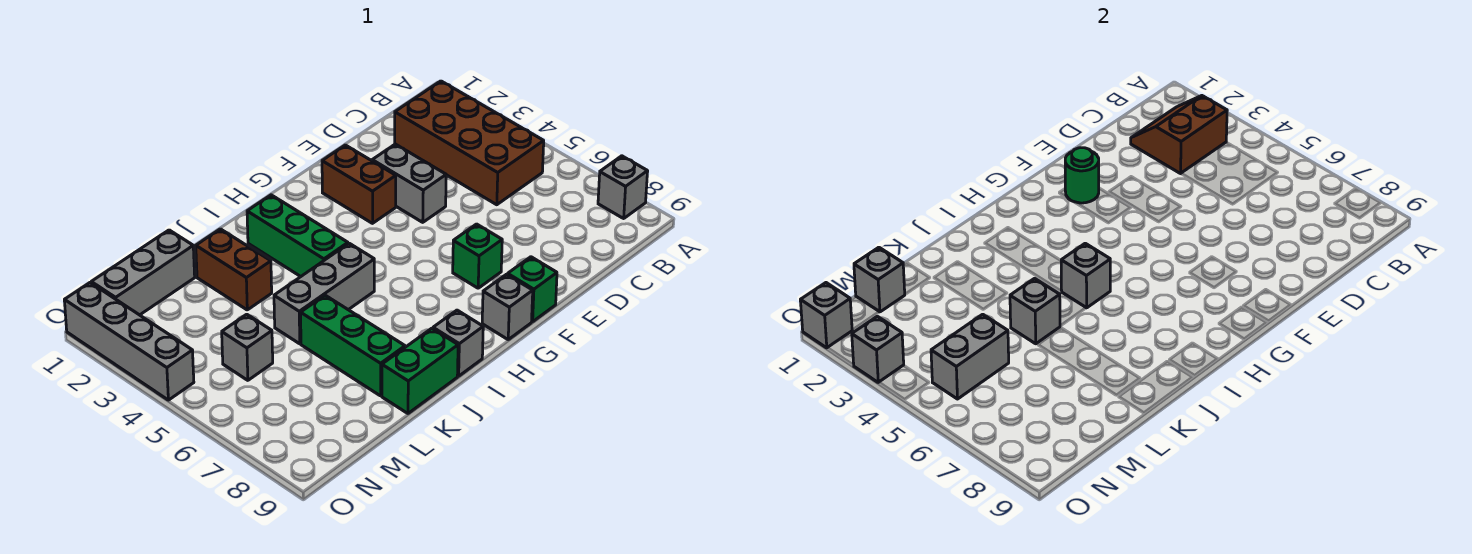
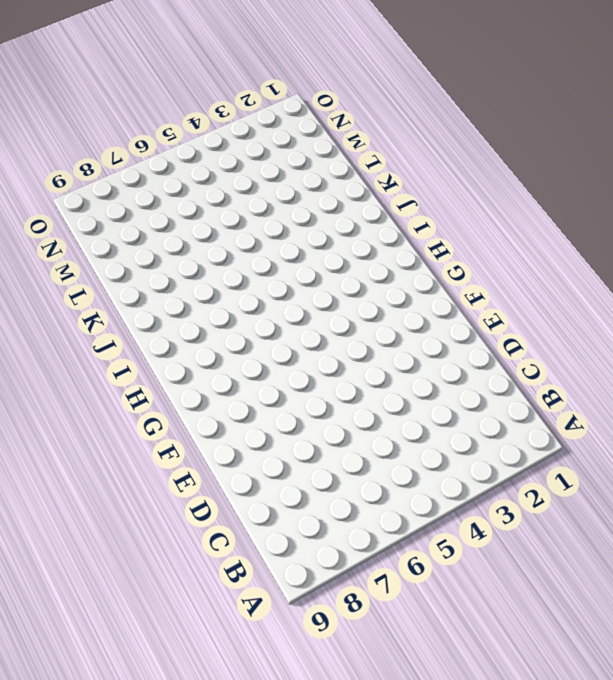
none -> grey brick A8 level 1
none -> brown brick B2:C5 level 1
none -> grey brick E3:E4 level 1

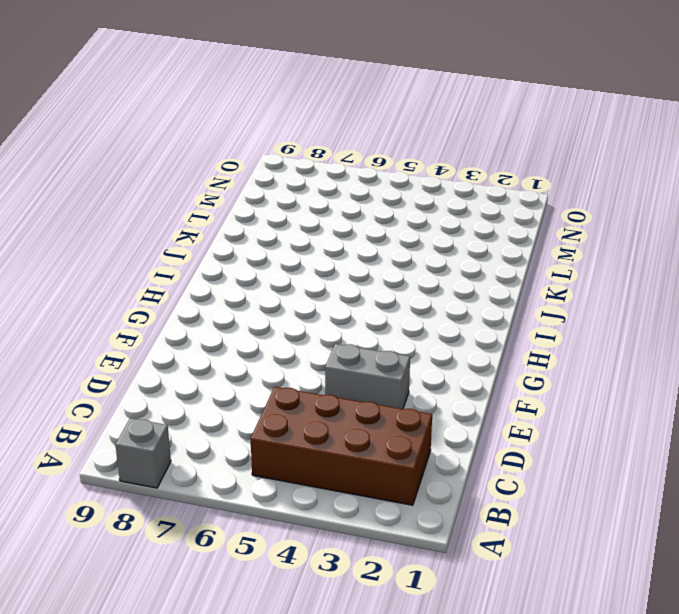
none -> brown brick F2:F3 level 1
none -> green brick F7 level 1
none -> green brick F9 level 1

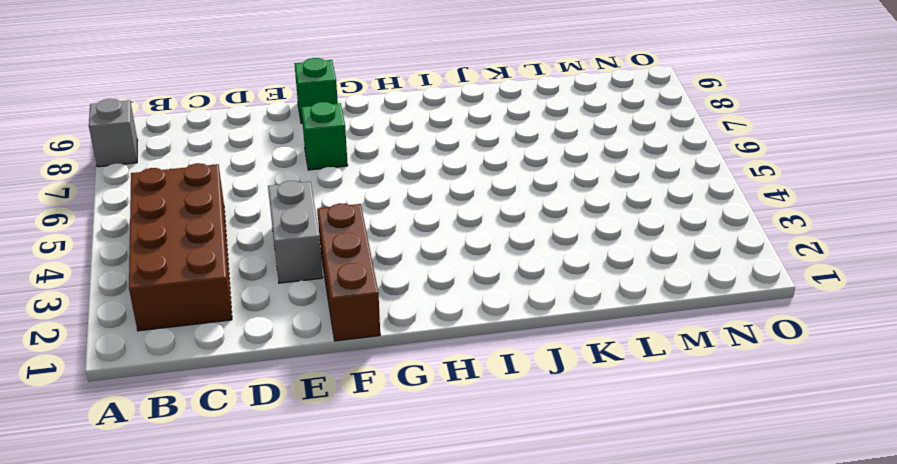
brown brick F1:F3 level 1 -> brown brick F2:F3 level 1
none -> grey brick G9 level 1
none -> green brick I2:I4 level 1
none -> grey brick I5:K5 level 1

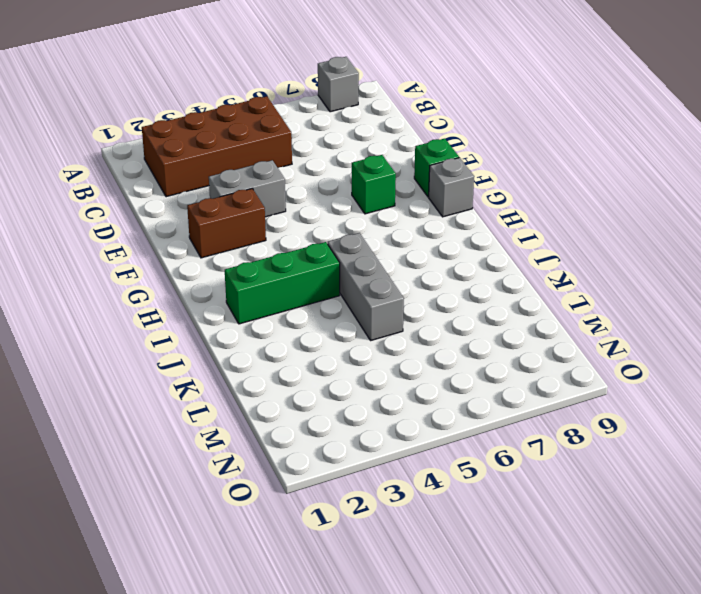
none -> grey brick I9 level 1
none -> green brick J9:K9 level 1
none -> brown brick K2:K3 level 1

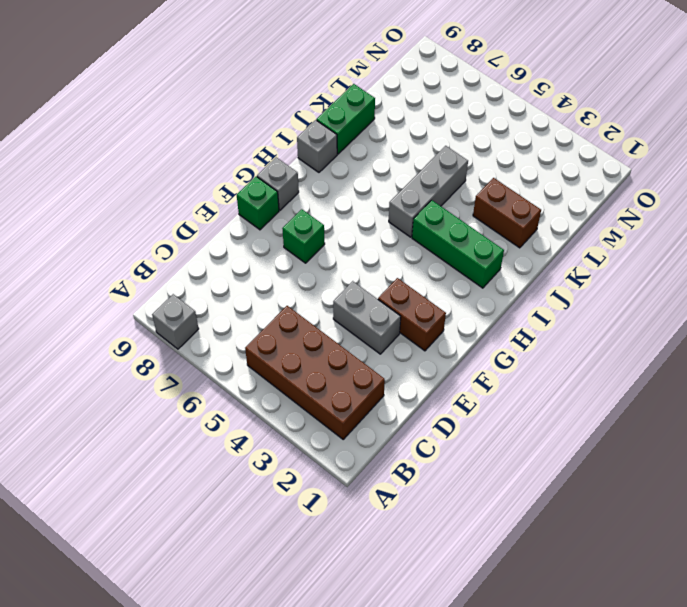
none -> green brick K6:K8 level 1
none -> grey brick L1:N1 level 1
none -> grey brick M5 level 1

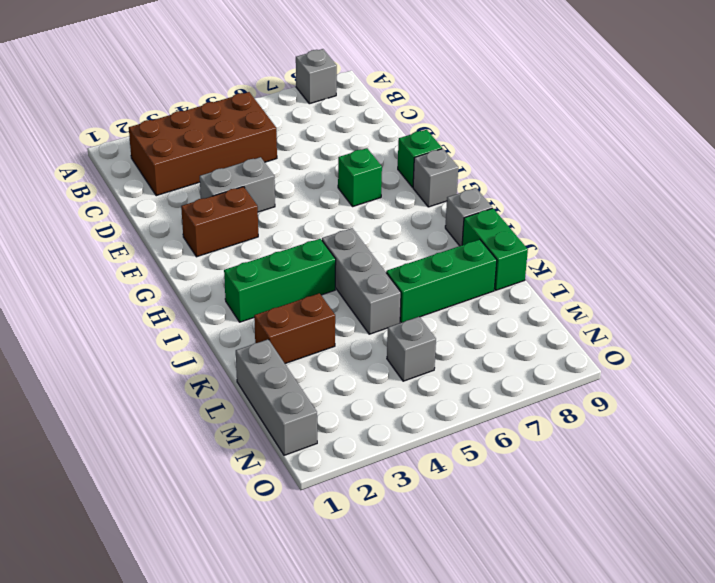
none -> grey brick O1:O4 level 1
none -> brown slope B2:C3 level 2 top 3
none -> green round brick F2 level 2

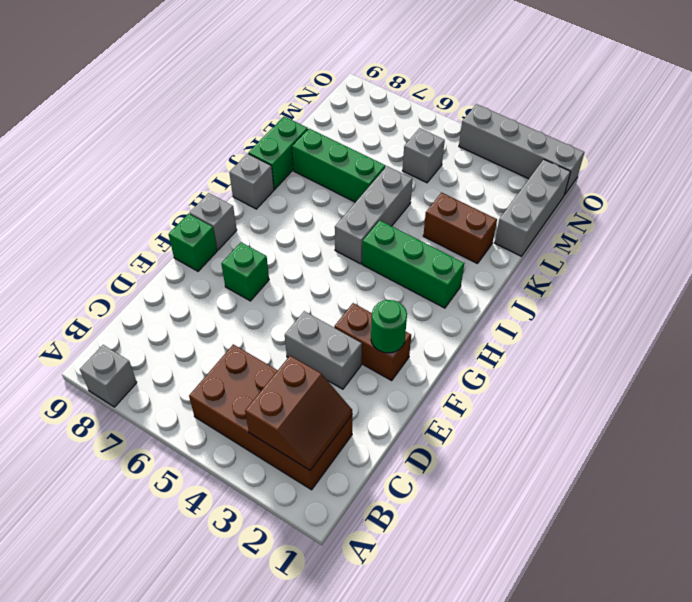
none -> grey brick I5 level 2
none -> grey brick K5 level 2
none -> grey brick M1 level 2

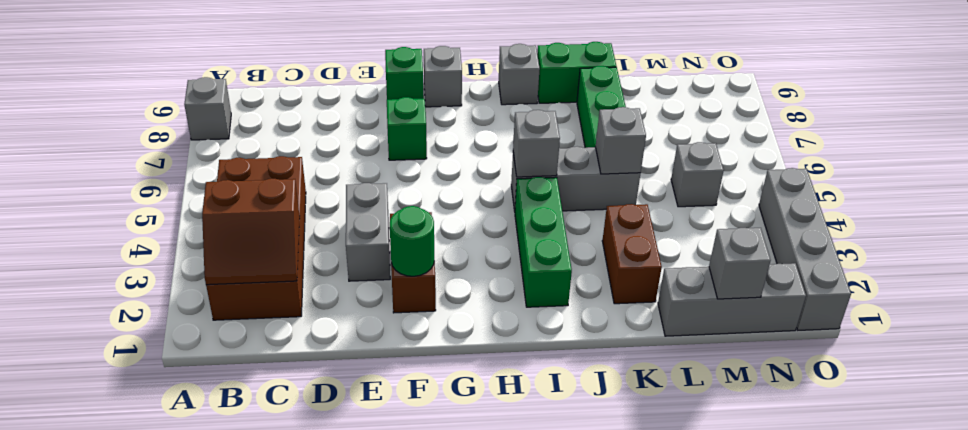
none -> grey brick M5:N5 level 2
none -> grey brick O1 level 2
none -> grey brick O3 level 2

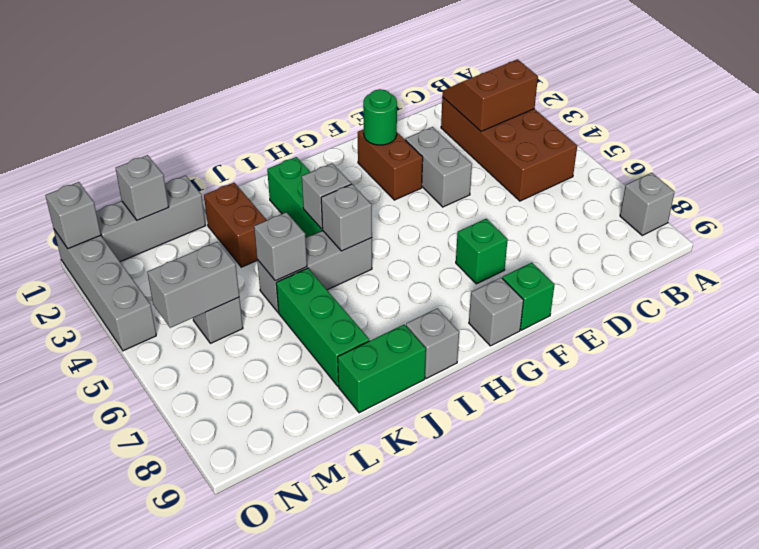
grey brick I4 level 2 -> grey brick O3 level 2

